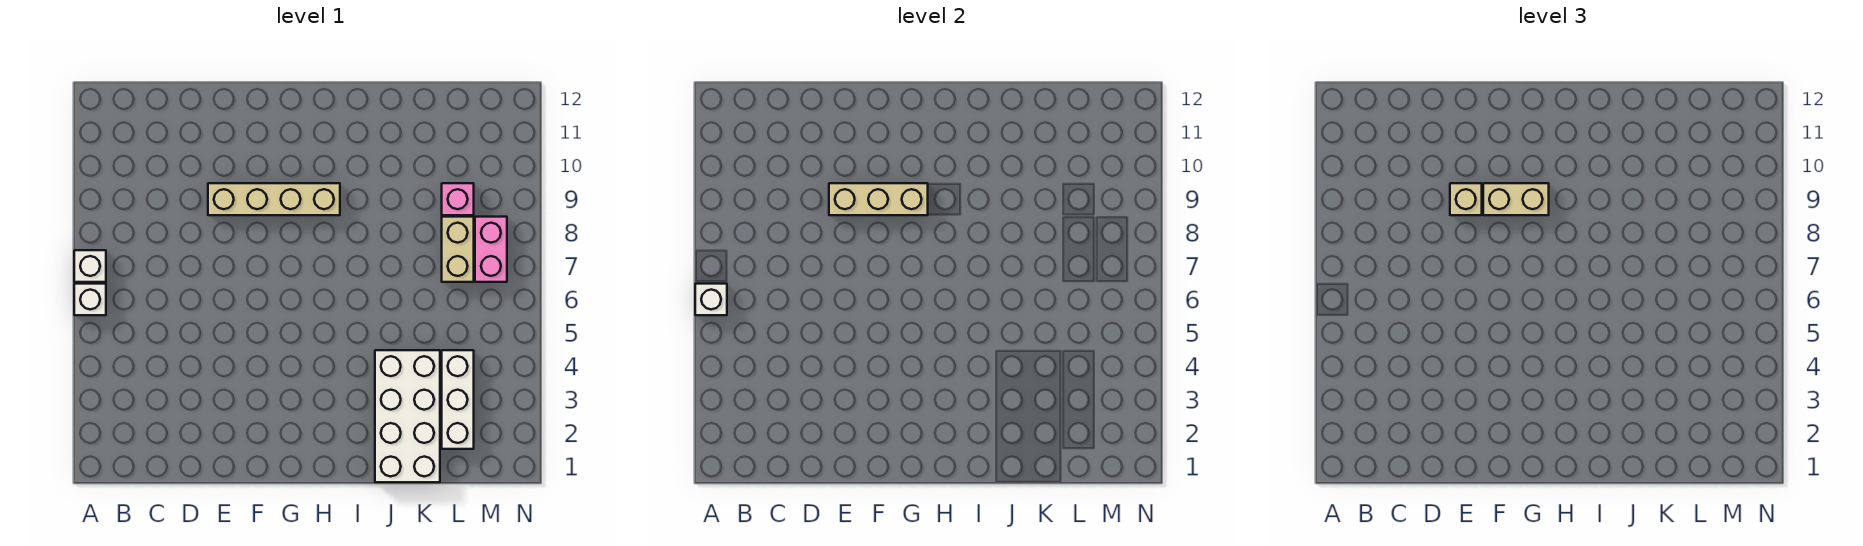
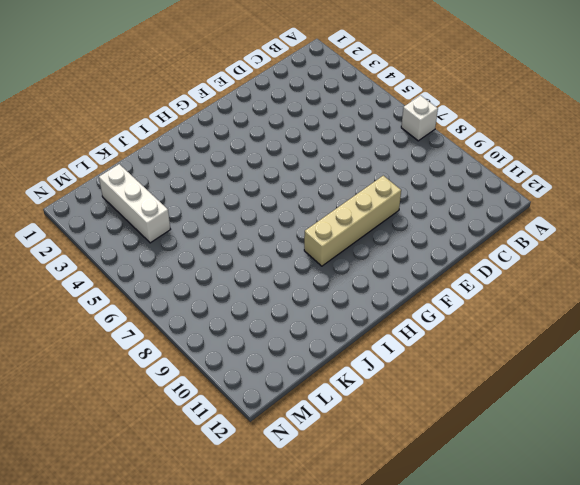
none -> white brick A6 level 1
none -> white brick J1:K4 level 1
none -> tan brick L7:L8 level 1

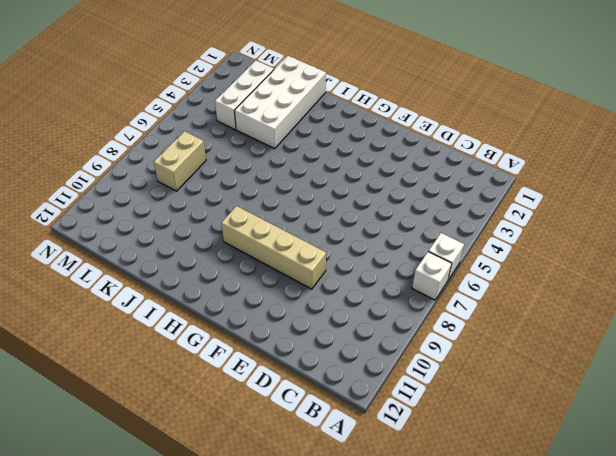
none -> pink brick L9 level 1
none -> pink brick M7:M8 level 1
none -> white brick A6 level 2

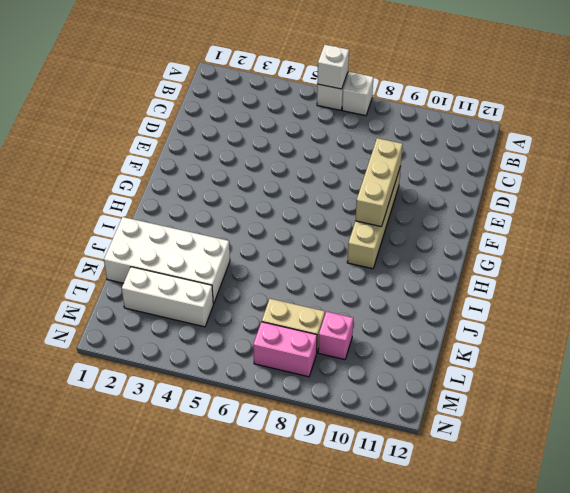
none -> tan brick E9 level 3
none -> tan brick F9:G9 level 3

